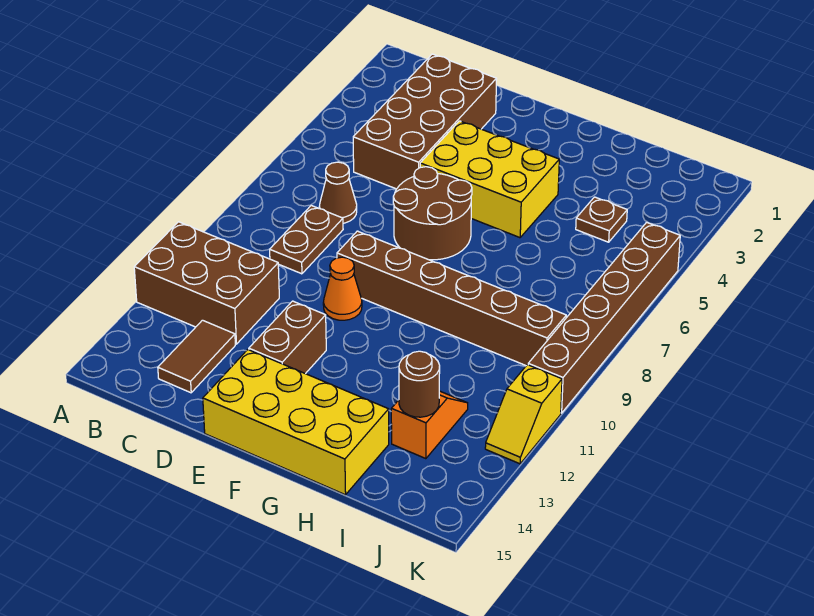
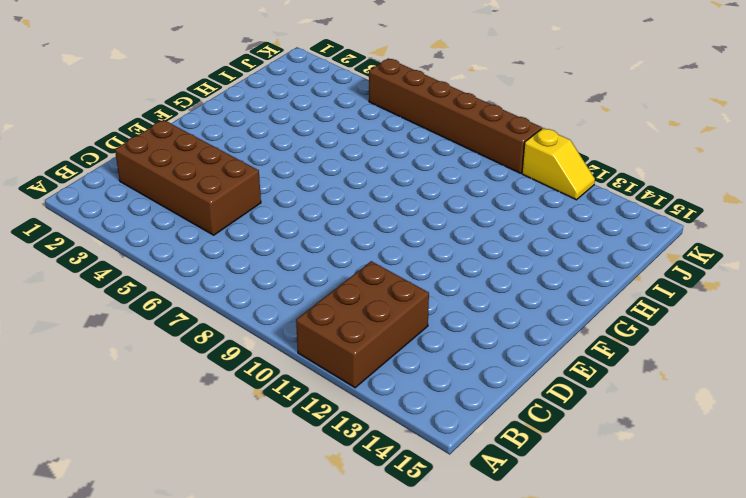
none -> brown cone C7 level 1
none -> brown plate C8:C9 level 1
none -> brown tile C13:C14 level 1

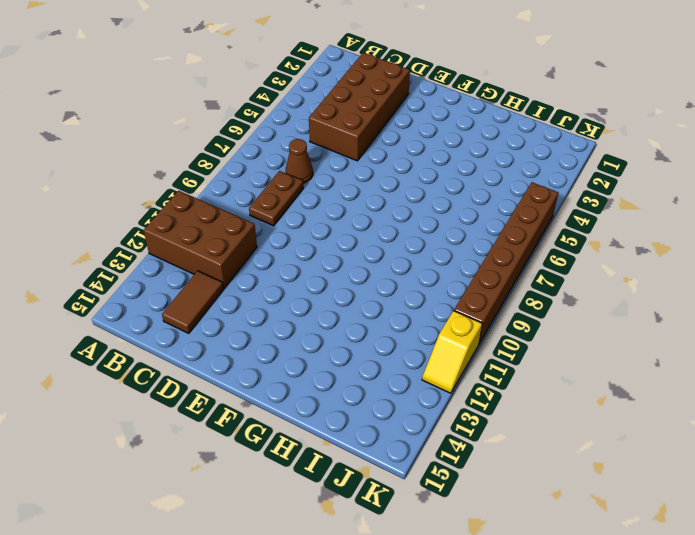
none -> yellow brick E4:G5 level 1
none -> brown round brick E6:F7 level 1
none -> brown brick E9:J9 level 1

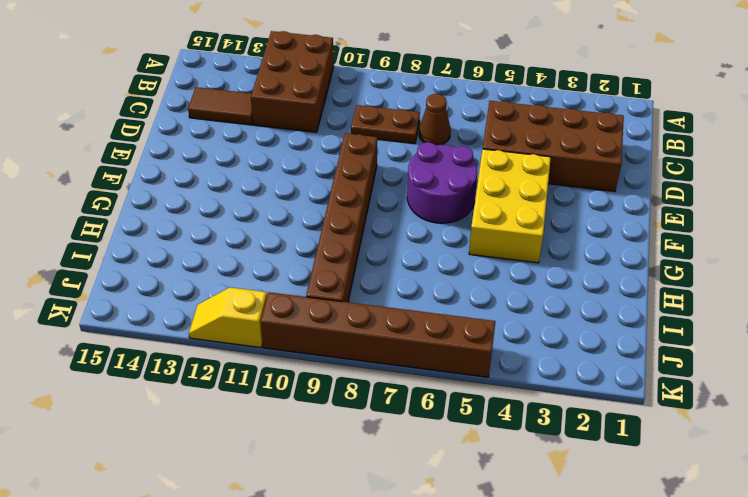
purple round brick E6:F7 level 1 -> brown round brick E6:F7 level 1
none -> orange cone E10 level 1
none -> brown brick E12:E13 level 1
none -> yellow brick E14:H15 level 1

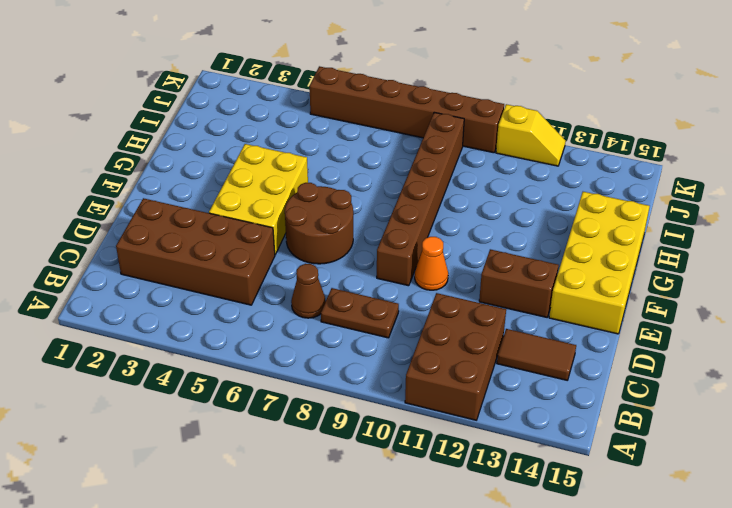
none -> brown plate I4 level 1
none -> orange slope I12:I13 level 1 top 13
none -> brown round brick I13 level 2

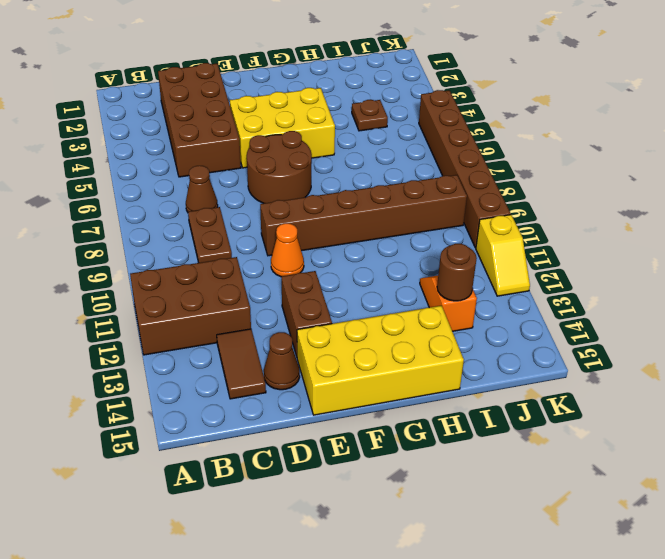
brown cone D14 level 1 -> none

